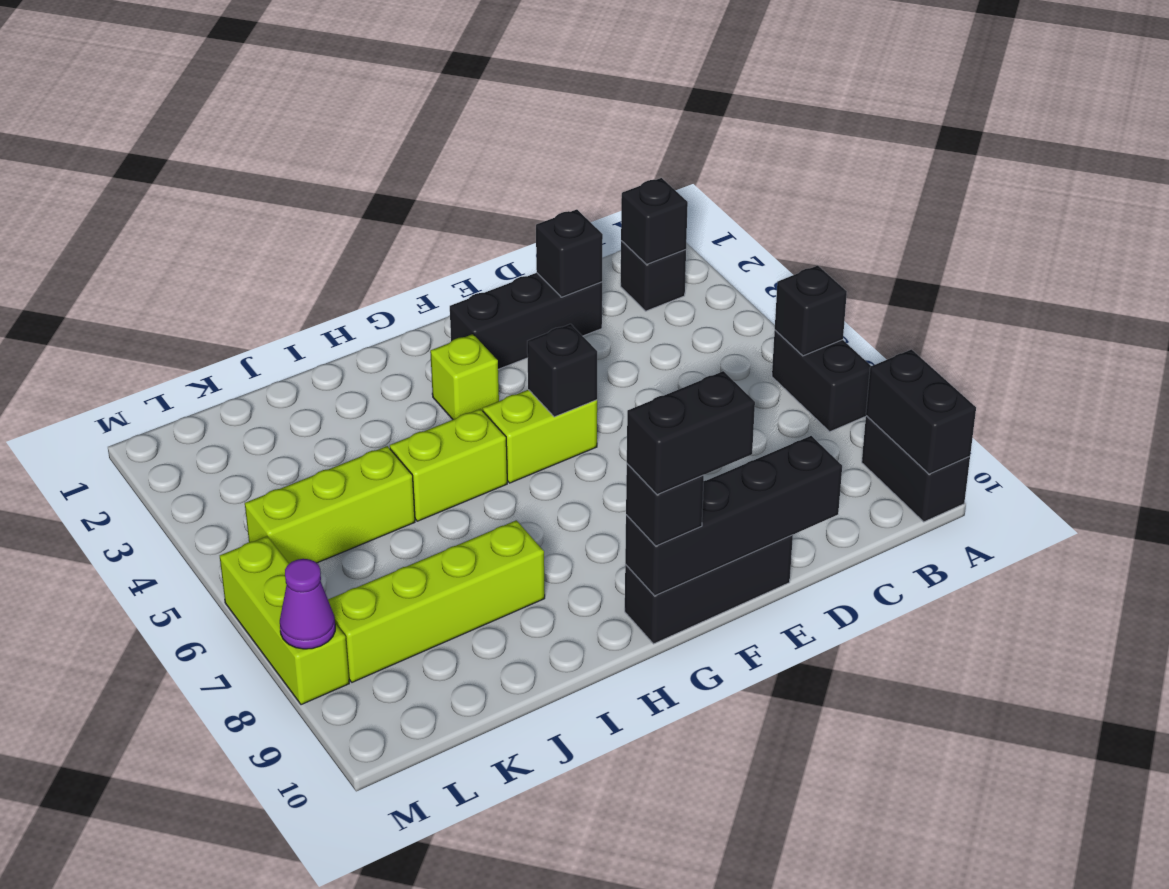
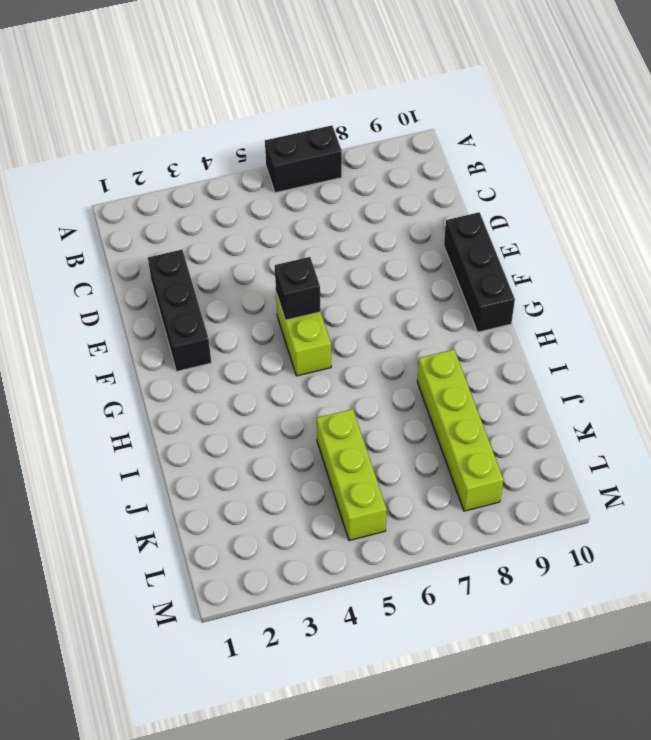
none -> black brick A9:A10 level 1
none -> black brick B2 level 1
none -> lime brick G3 level 1

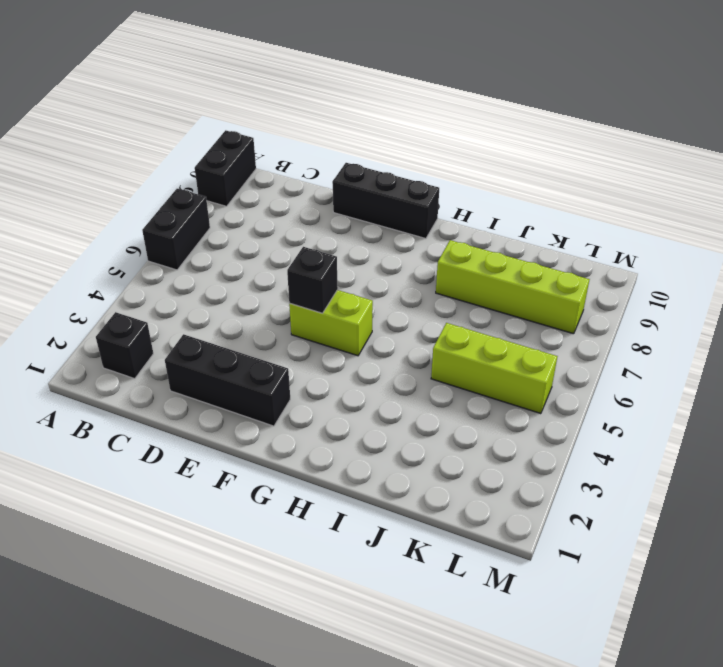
none -> lime brick G3 level 1
none -> lime brick H5:I5 level 1
none -> lime brick M6:M8 level 1

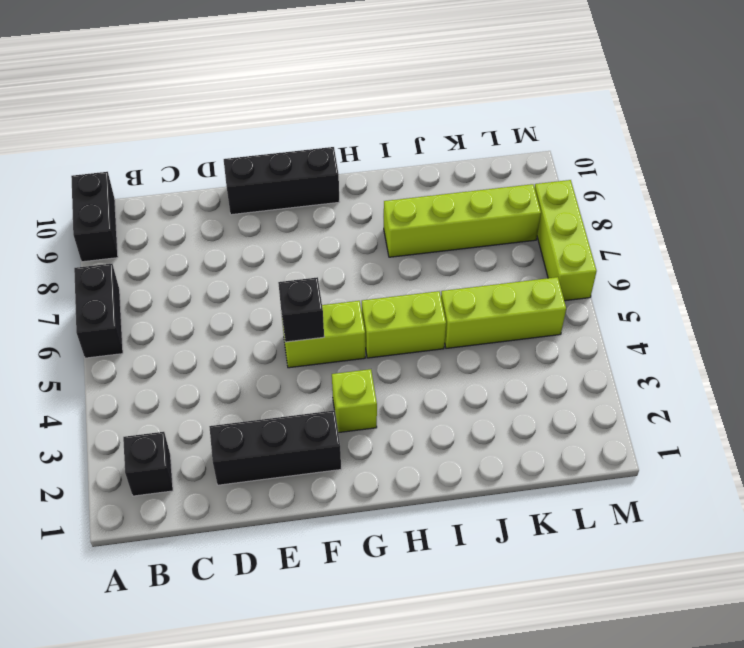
none -> black brick A6 level 2
none -> black brick A9:A10 level 2
none -> black brick B2 level 2

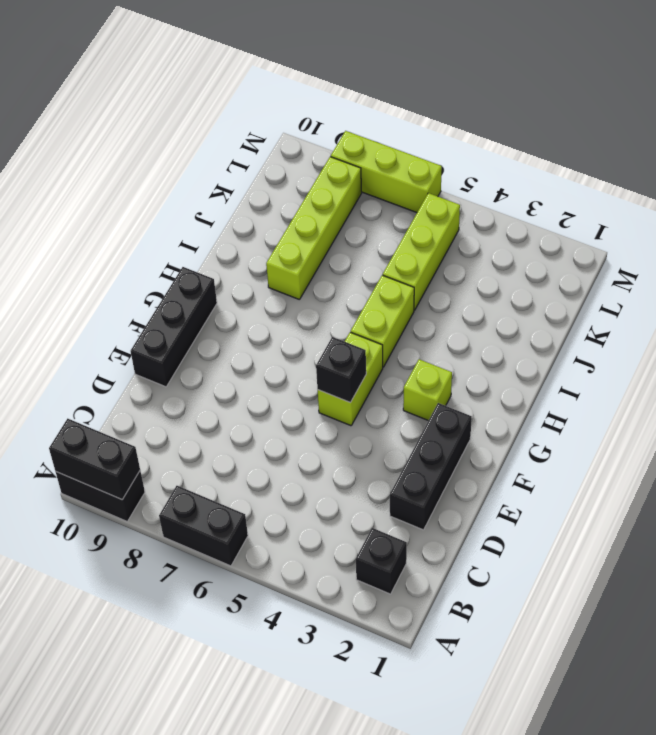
none -> black brick A6 level 2
none -> black brick B2 level 2
none -> black brick D2 level 2

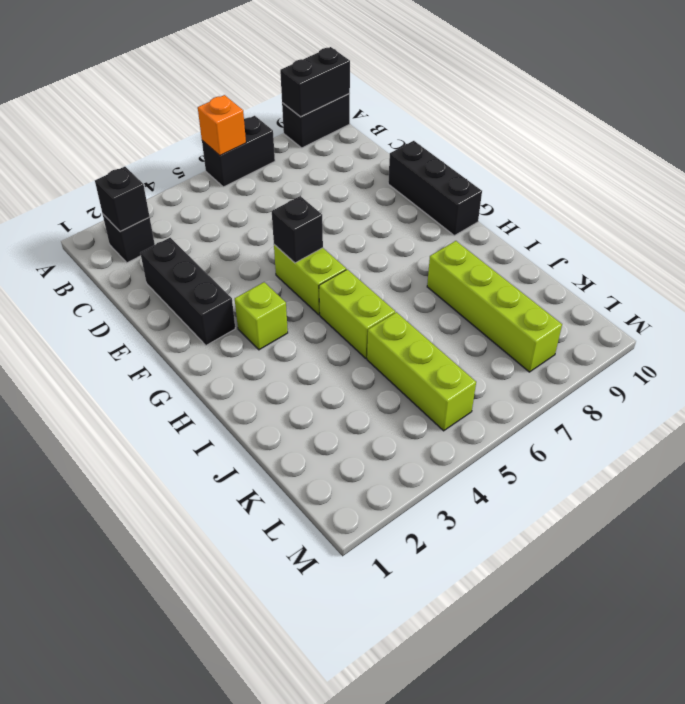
orange brick A6 level 2 -> black brick A6 level 2
none -> lime brick M6:M8 level 1
none -> black brick D2 level 2
none -> black brick D10:G10 level 2

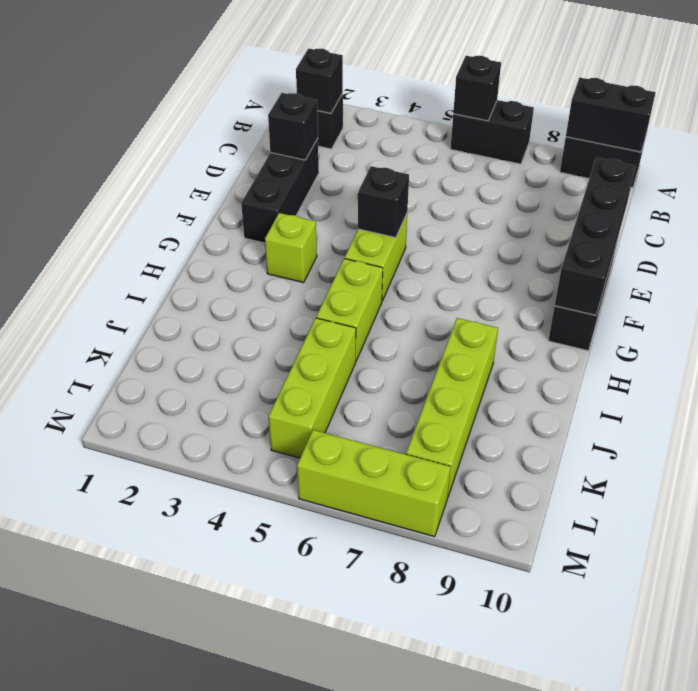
none -> purple cone M8 level 2
none -> black brick G10 level 3
none -> black brick F10:G10 level 4

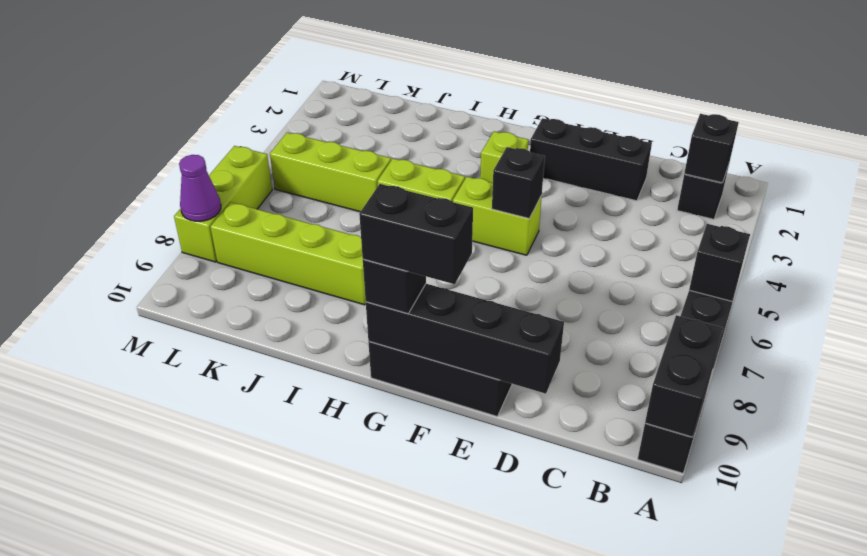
none -> black brick D2 level 2

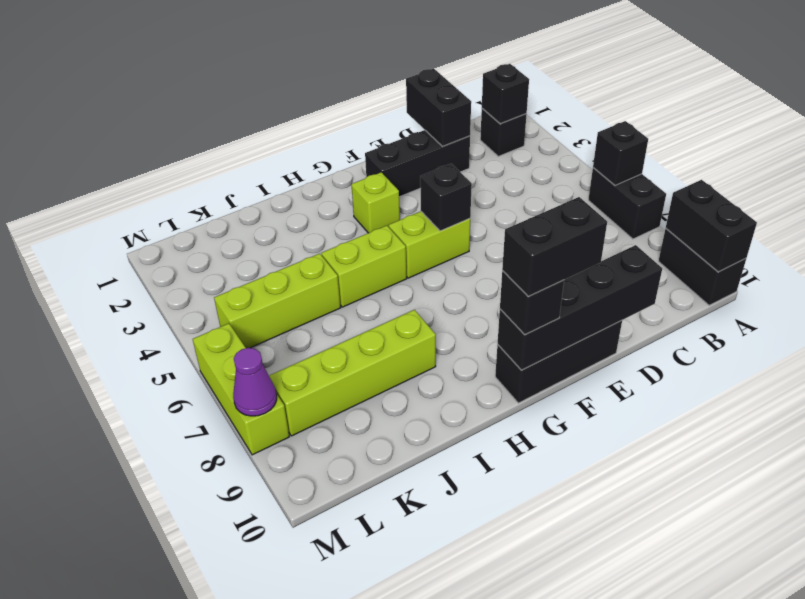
black brick D1:D2 level 2 -> black brick D2 level 2

